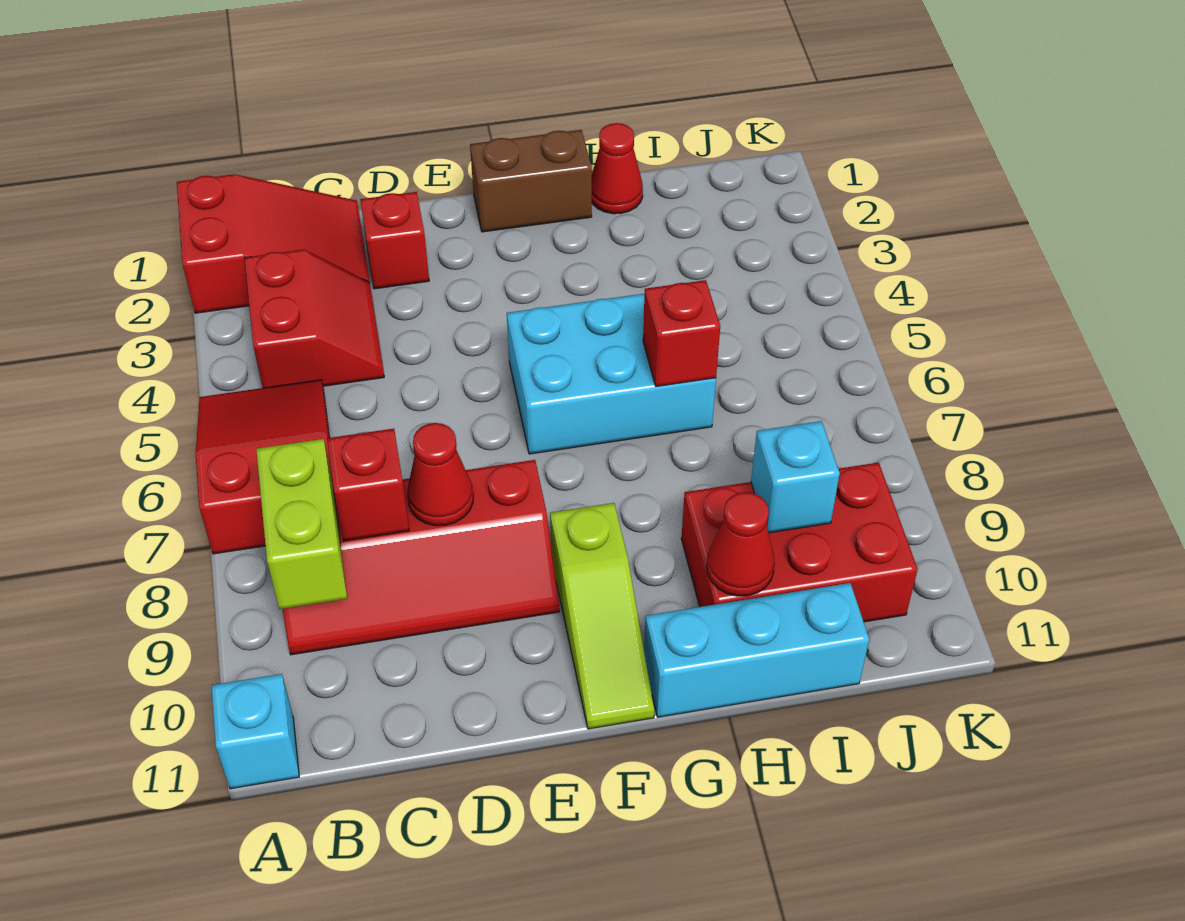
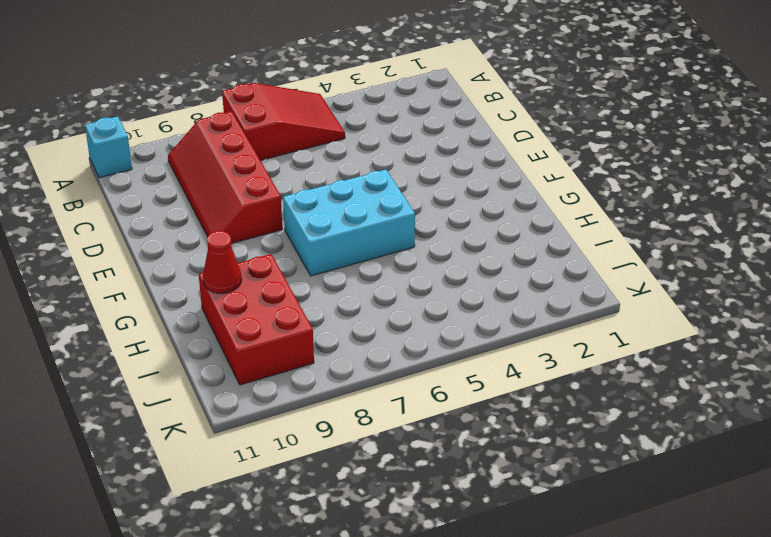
cyan brick F5:G7 level 1 -> cyan brick F5:H6 level 1
none -> red slope A1:C2 level 1 top A
none -> red slope B3:C4 level 1 top B
none -> red brick D2 level 1

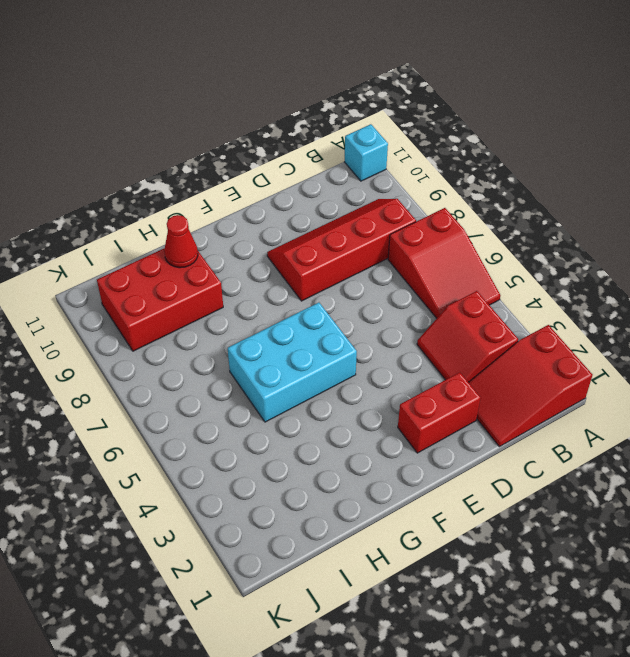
red brick D2:E2 level 1 -> red brick D2 level 1
none -> brown brick F1:G1 level 1
none -> lime slope F9:F11 level 1 top 9
none -> cyan brick G11:I11 level 1

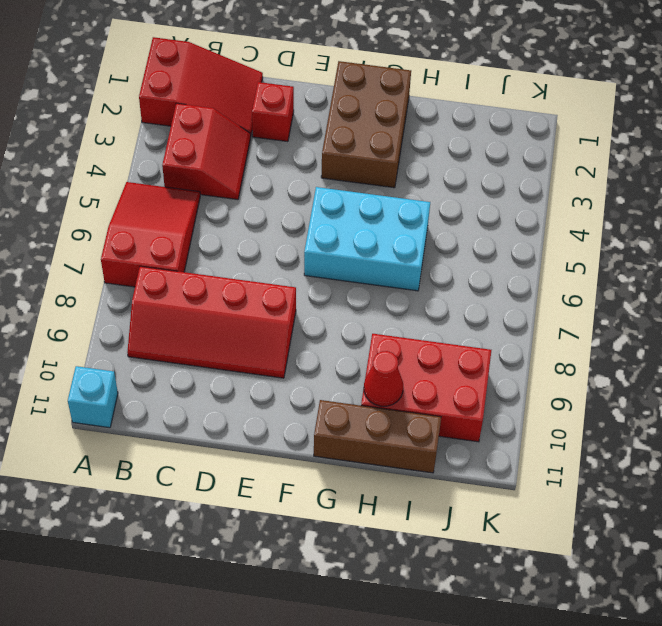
brown brick F1:G3 level 1 -> brown brick F1:G1 level 1
brown brick G11:I11 level 1 -> cyan brick G11:I11 level 1
none -> lime slope F9:F11 level 1 top 9
none -> red cone H1 level 1
none -> lime brick B8:B9 level 2

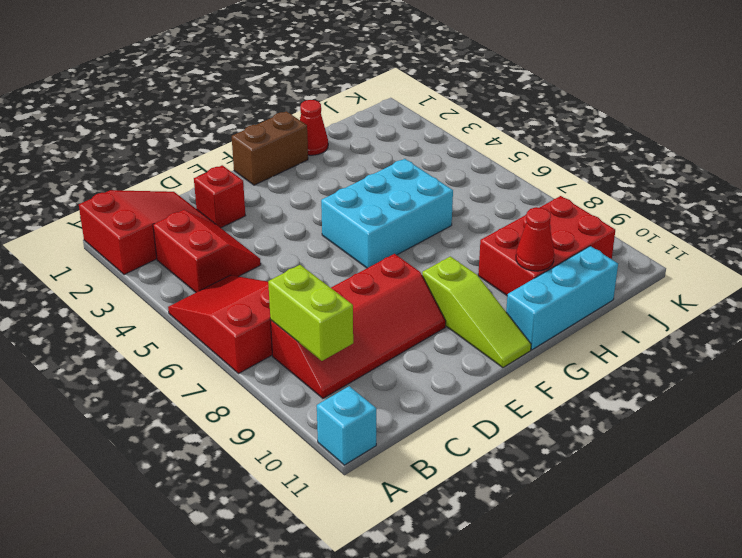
none -> red brick C8 level 2
none -> red cone D8 level 2
none -> red brick H6 level 2

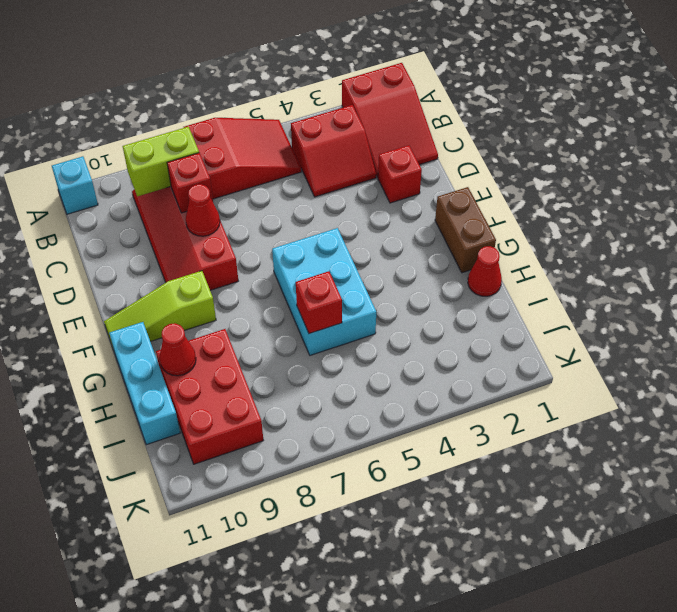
none -> cyan brick I9 level 2

